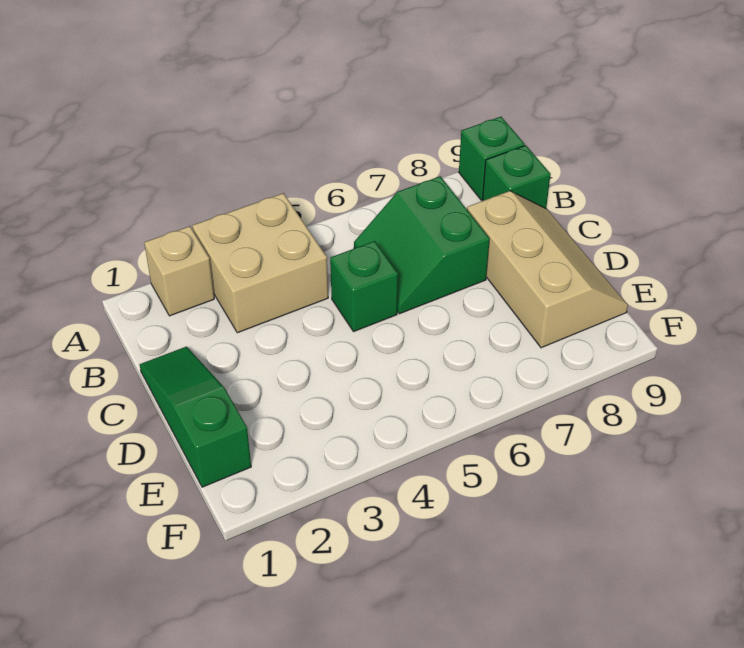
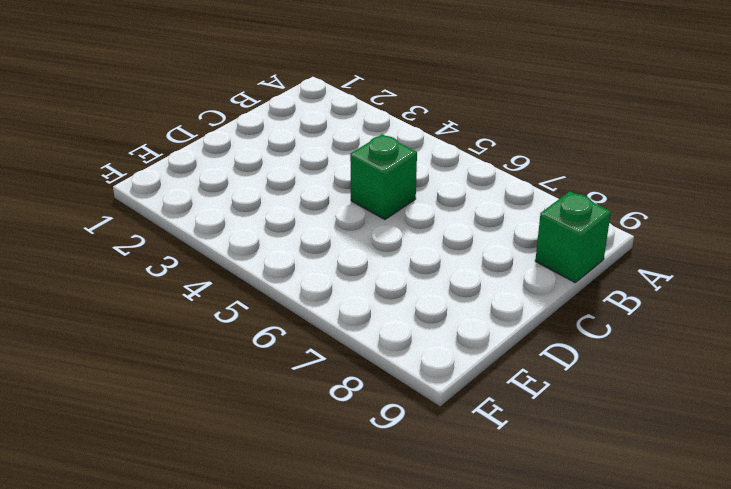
none -> tan brick A2 level 1
none -> tan brick A3:B4 level 1

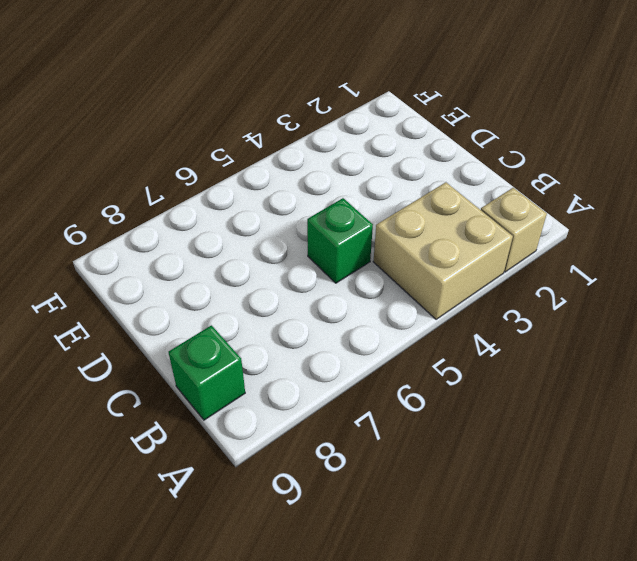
none -> green brick A9 level 1
none -> green slope B6:C7 level 1 top 7

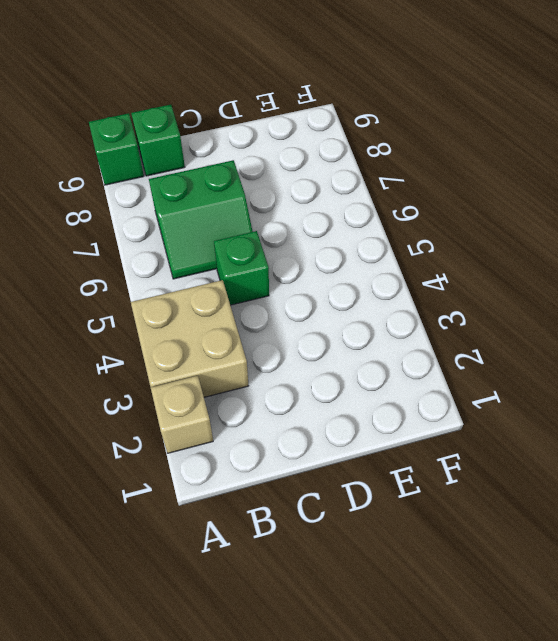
none -> green slope C1:E1 level 1 top E
none -> tan slope C8:E9 level 1 top 8

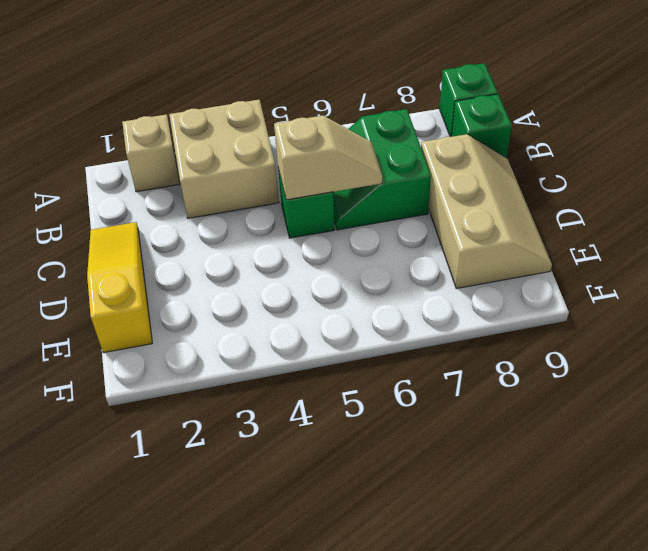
yellow slope C1:E1 level 1 top E -> green slope C1:E1 level 1 top E
tan slope C5:C6 level 2 top 5 -> none

